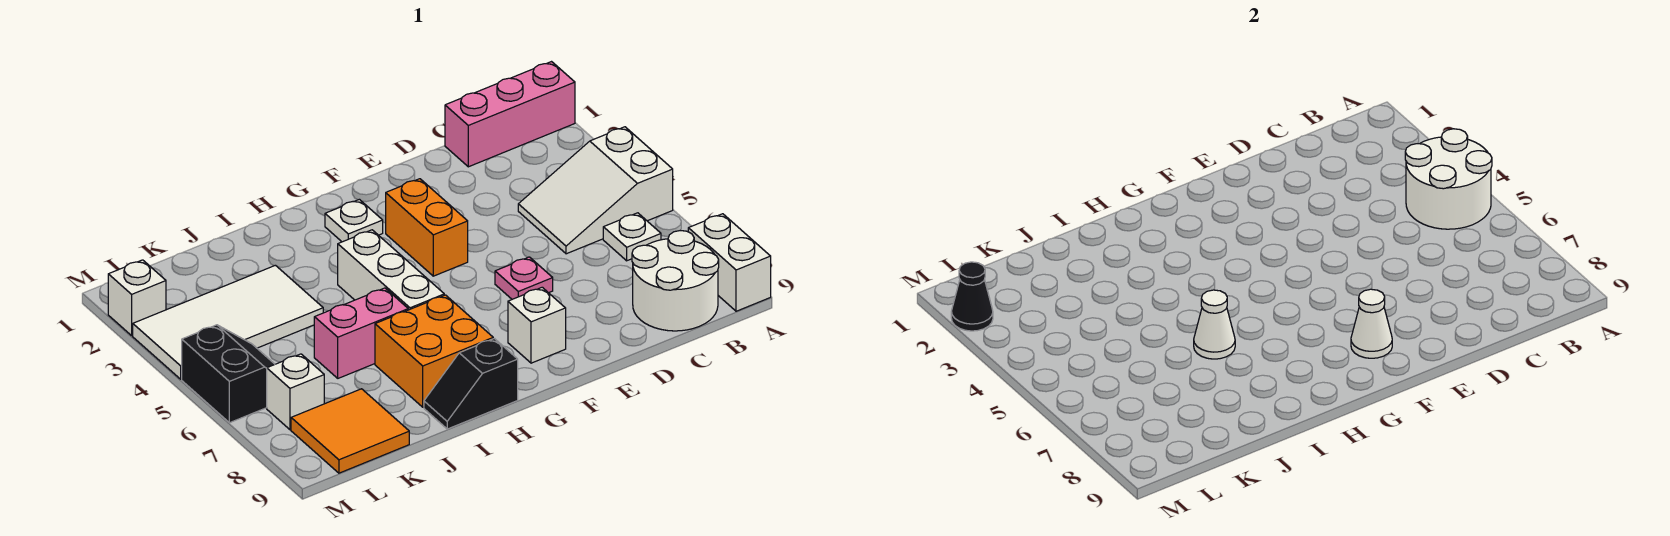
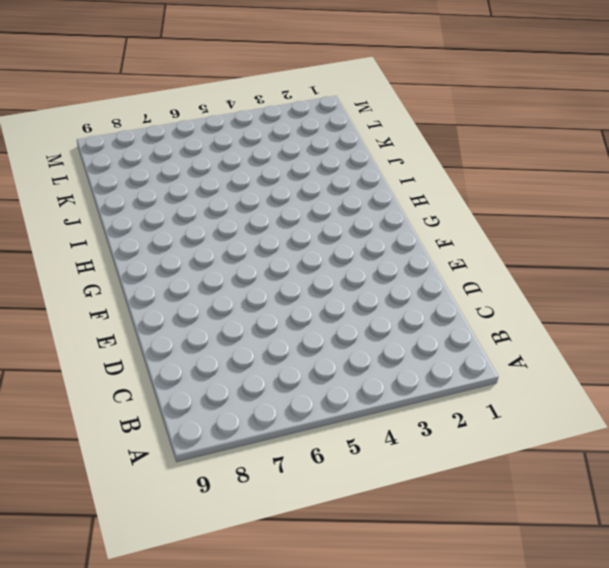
none -> pink brick A1:C1 level 1
none -> white slope A4:C5 level 1 top A
none -> white brick A8:A9 level 1

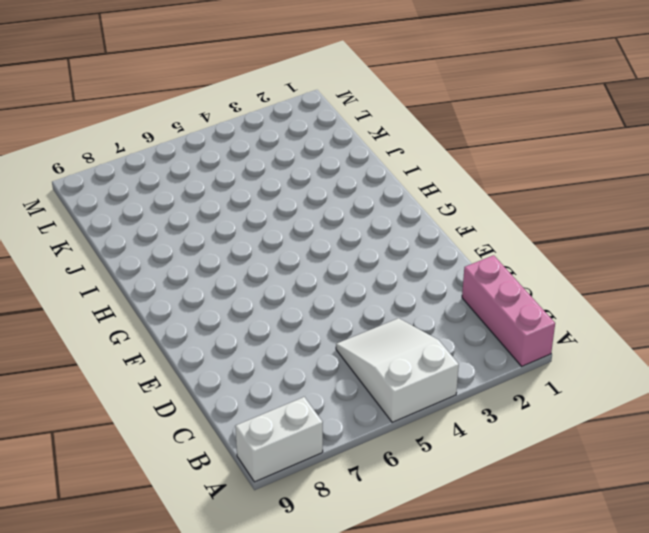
none -> white plate B6 level 1
none -> white round brick B8:C9 level 1
none -> pink plate E6 level 1

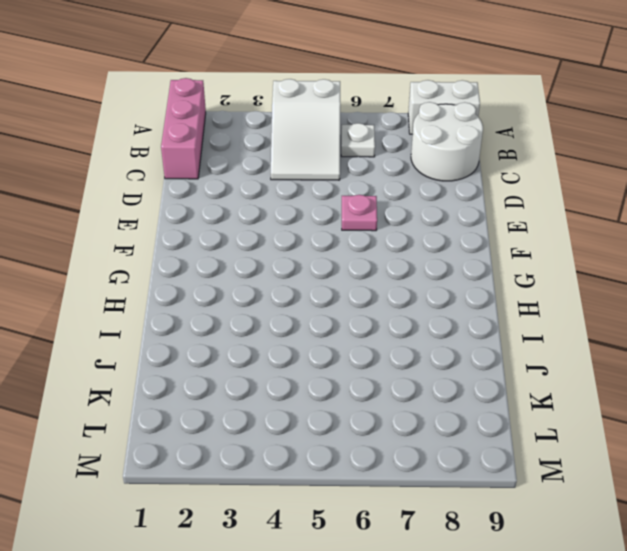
none -> orange brick F3:F4 level 1
none -> white brick F8 level 1
none -> white plate G2 level 1

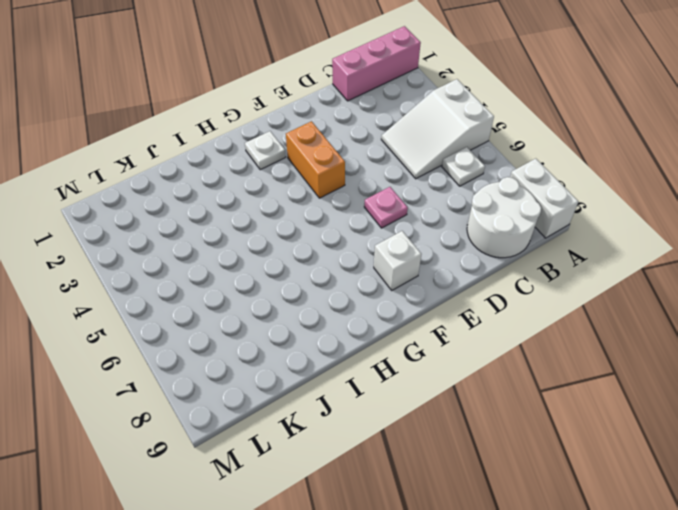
none -> white brick H4:H6 level 1
none -> orange brick H7:I8 level 1
none -> black slope H9:I9 level 1 top H

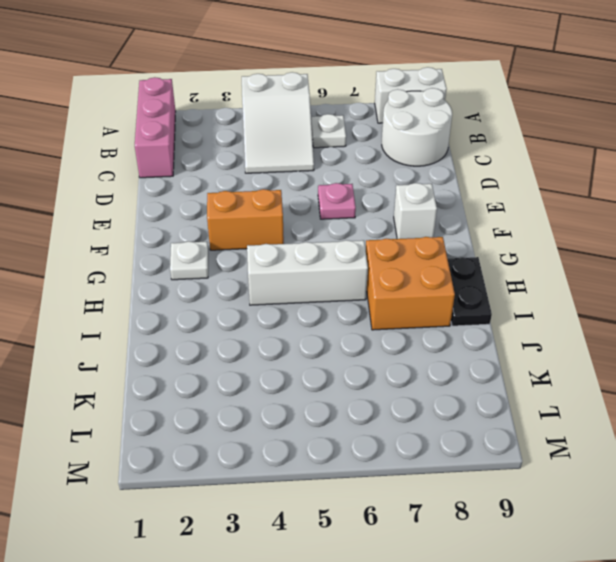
black plate H9:I9 level 1 -> black slope H9:I9 level 1 top H
none -> pink brick I6:J6 level 1
none -> white tile J3:M4 level 1
none -> orange tile K8:L9 level 1

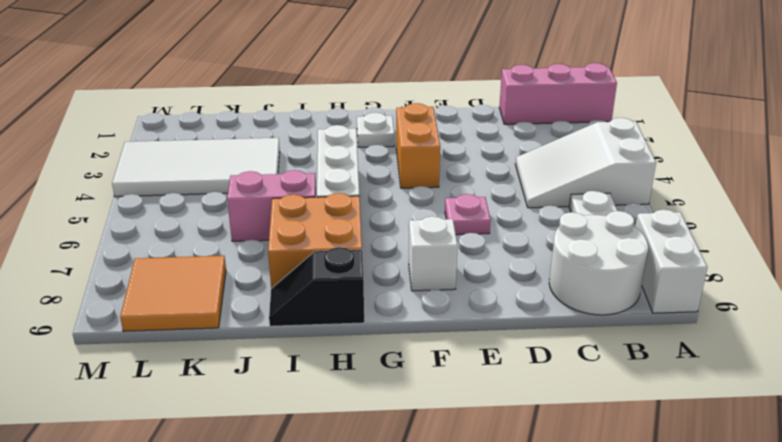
none -> black slope L5:M6 level 1 top M
none -> white brick L7 level 1
none -> white brick M2 level 1

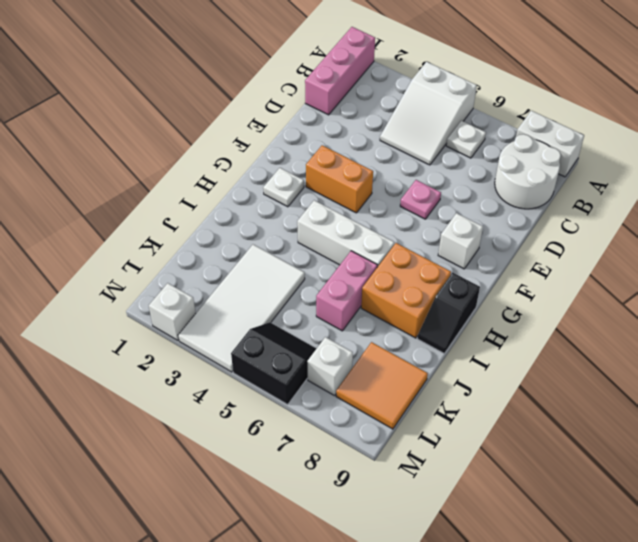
none -> white round brick A4:B5 level 2
none -> white cone F8 level 2
none -> white cone I6 level 2

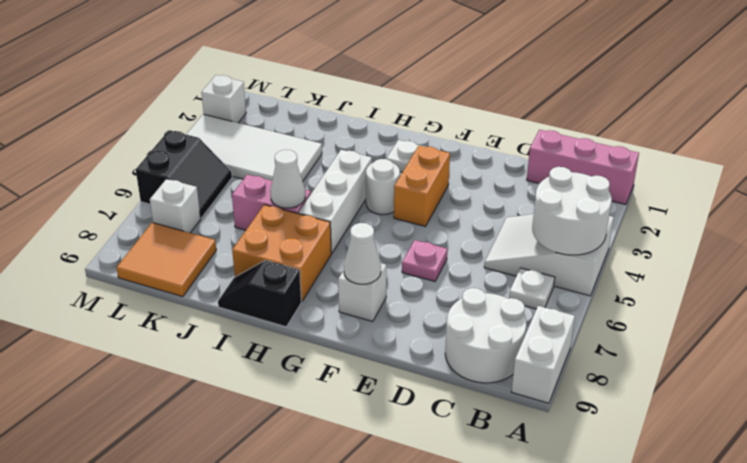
white round brick G4 level 1 -> none
none -> black cone M2 level 2

